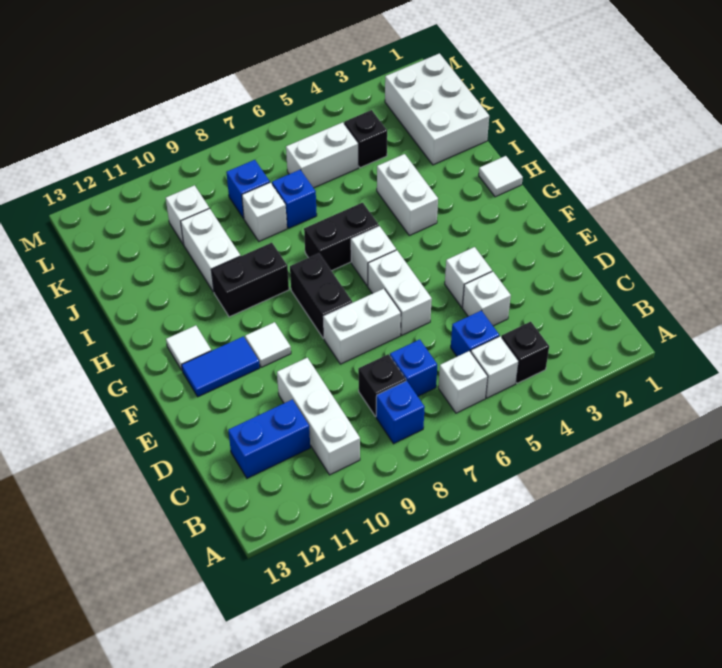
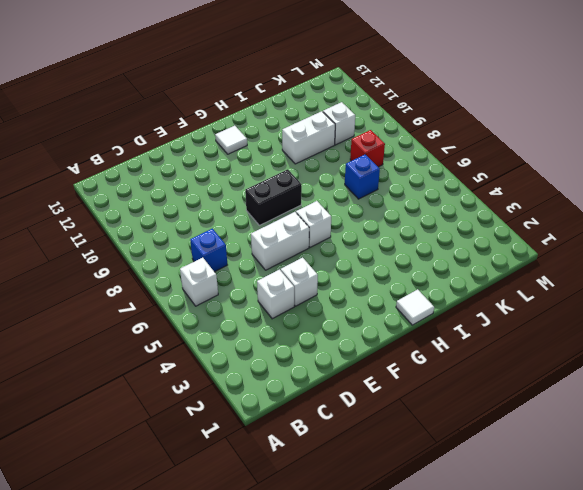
red brick K8 level 1 -> blue brick K8 level 1
none -> black brick B4 level 1
none -> white brick B5 level 1
none -> blue brick B8 level 1
none -> white brick B10:D10 level 1

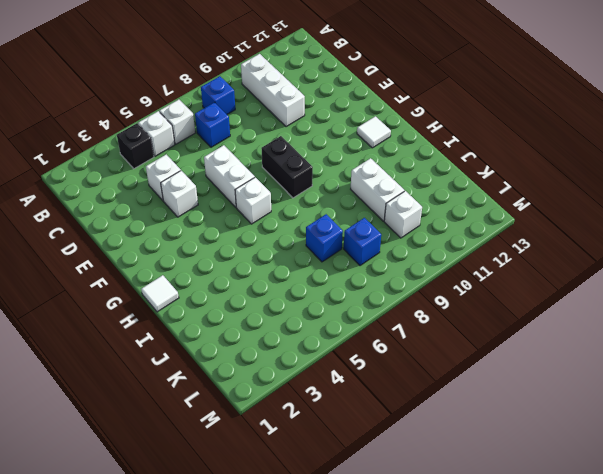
none -> blue brick C5 level 1
none -> black brick C8 level 1
none -> blue brick C11:C12 level 1
none -> white brick E7:E8 level 1

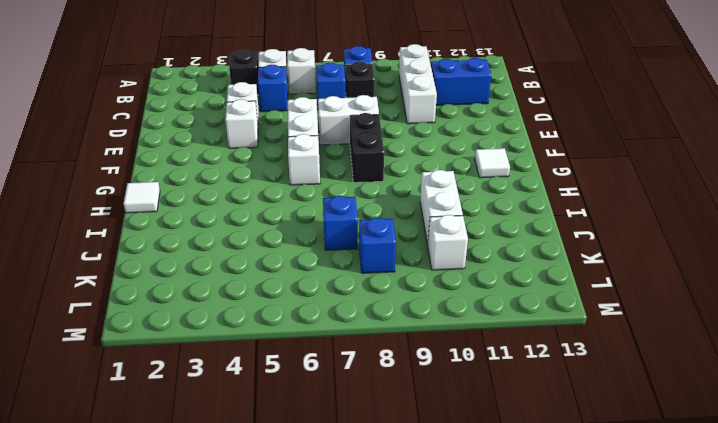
none -> white tile F10 level 1
none -> blue tile F11:F12 level 1
none -> white brick H4:I4 level 1
none -> black brick H6:H7 level 1

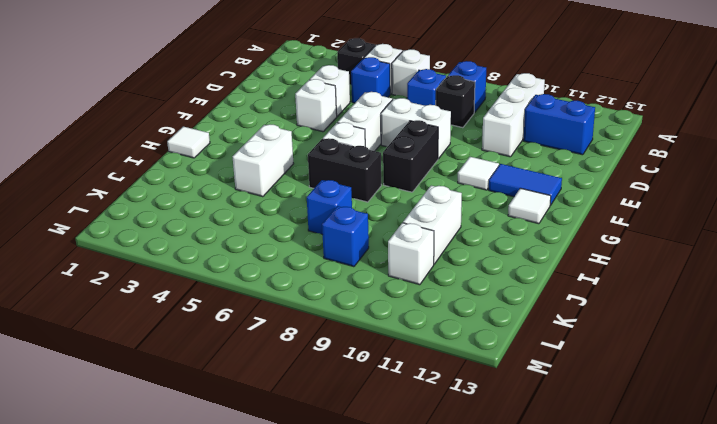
none -> black brick H9:H10 level 1
none -> white brick J1:L2 level 1
none -> white brick J8 level 1
none -> black brick K4 level 1

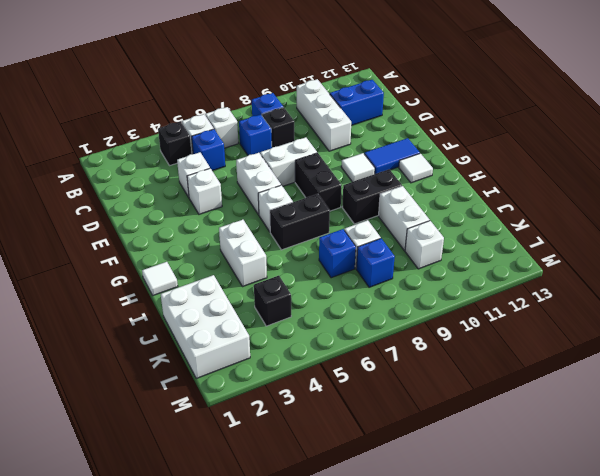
none -> white brick K5:K6 level 1

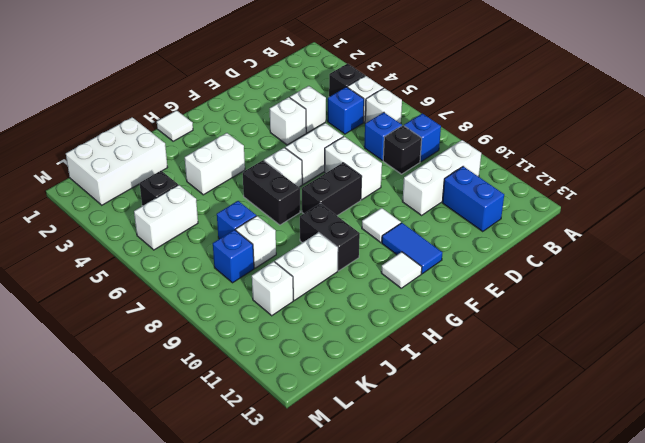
white brick K5:L5 level 1 -> white brick K5:K6 level 1

